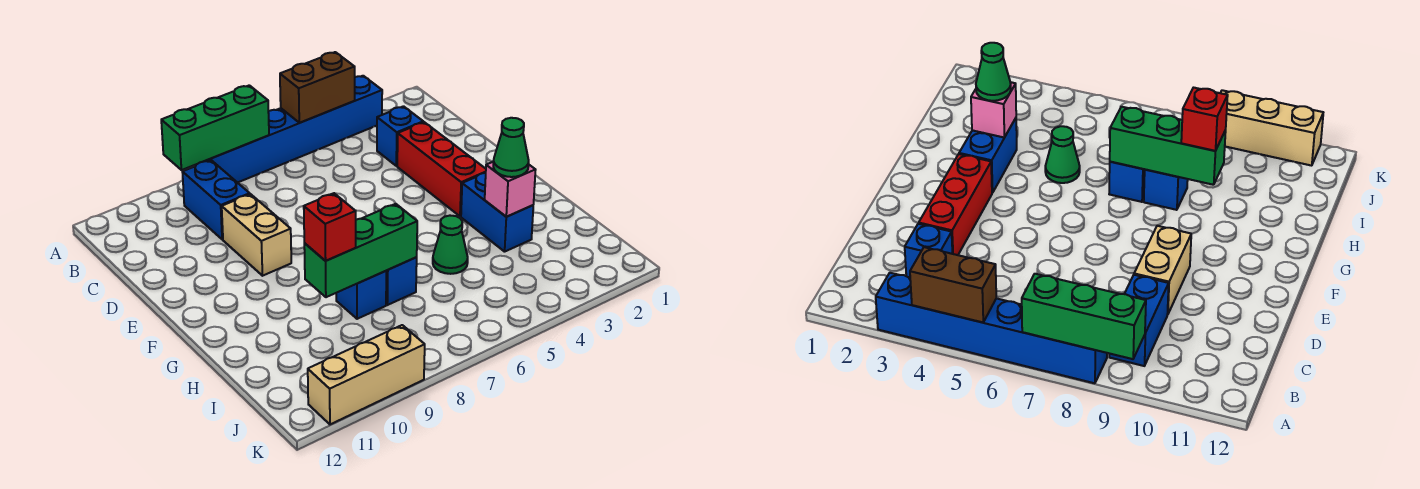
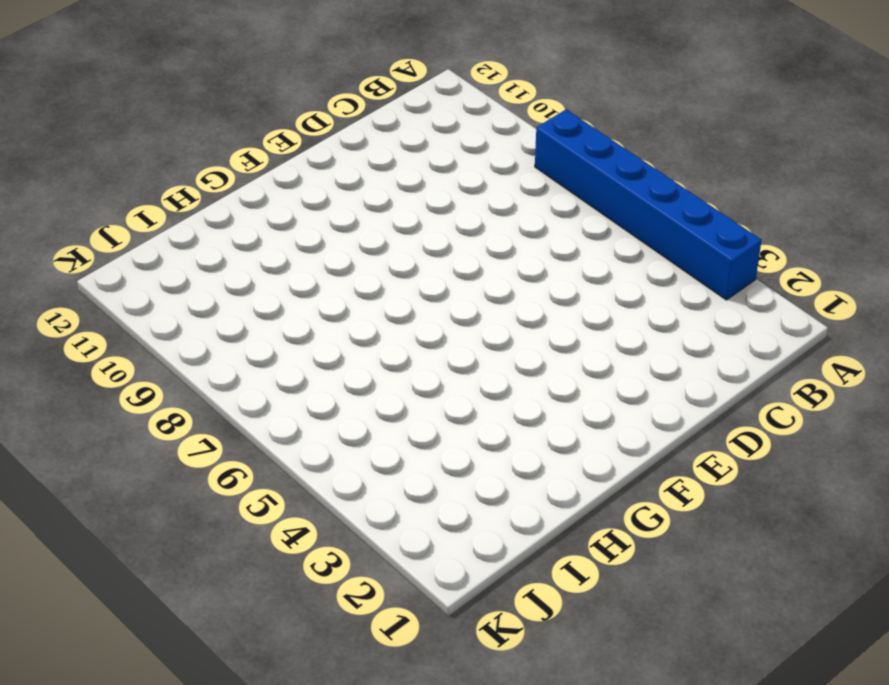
none -> blue brick B9:C9 level 1
none -> blue brick C3 level 1
none -> red brick D3:F3 level 1

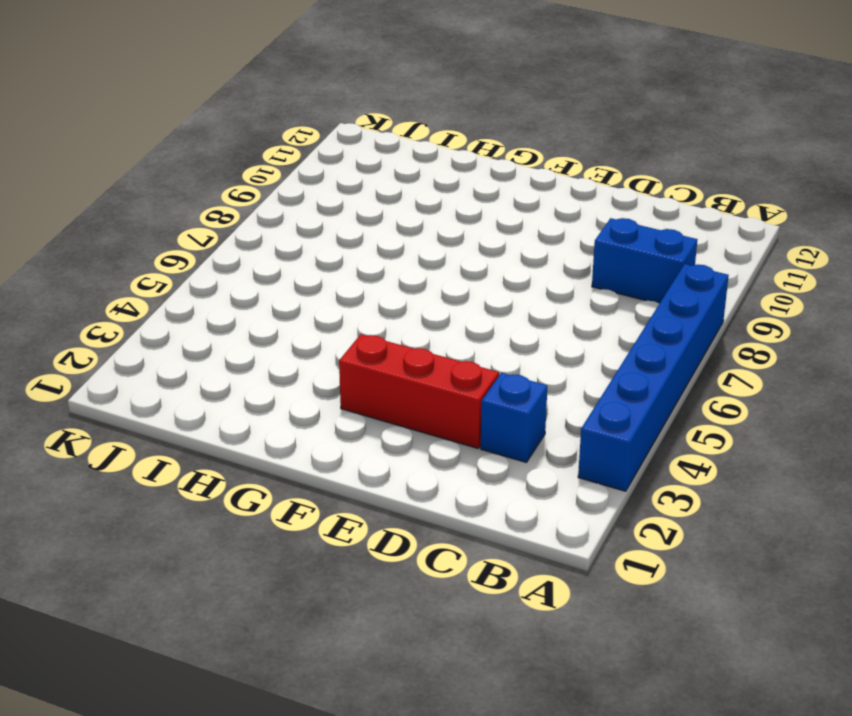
none -> tan brick D9:E9 level 1
none -> blue brick G3:H3 level 1
none -> green cone H5 level 1

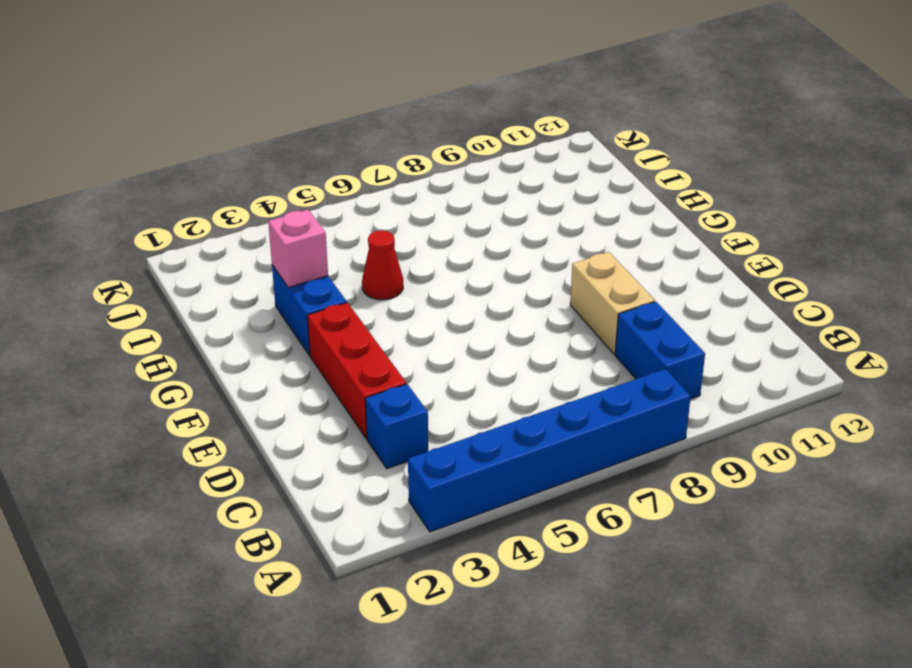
red cone H5 level 1 -> green cone H5 level 1
none -> blue brick H7 level 1
none -> blue brick H8 level 1
none -> tan brick K9:K11 level 1

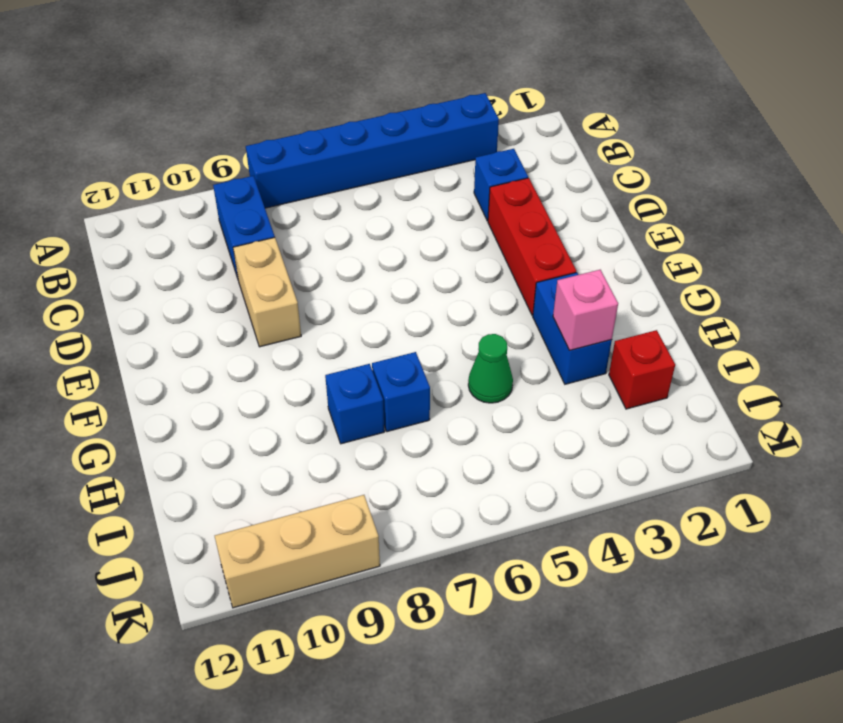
red brick I2 level 1 -> red brick H9 level 3
none -> brown brick A4:A5 level 2
none -> green brick A7:A9 level 2
none -> green brick H7:H9 level 2

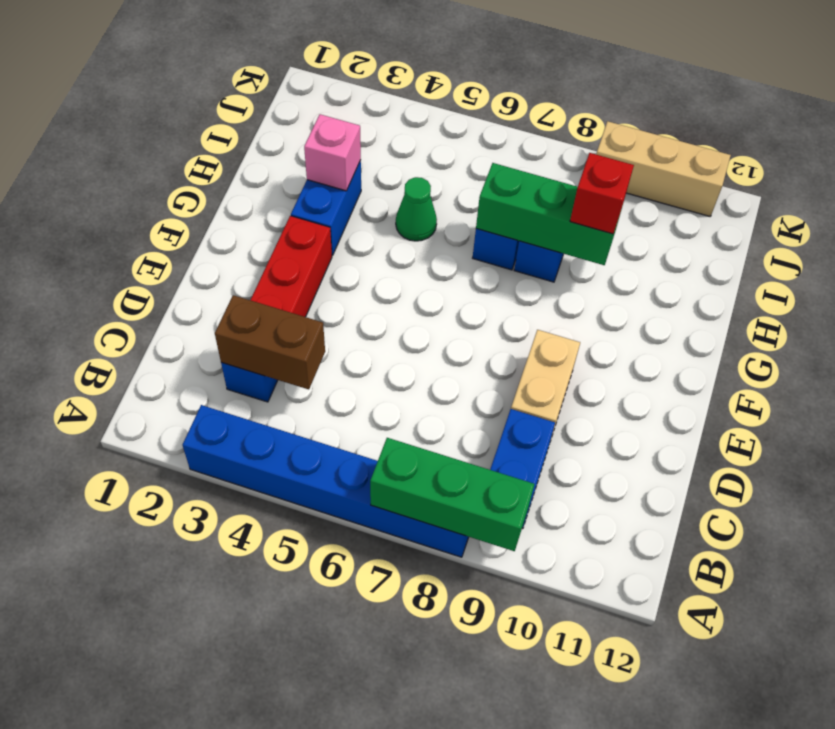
brown brick C3:C4 level 2 -> brown brick A4:A5 level 2
none -> green cone H3 level 3

